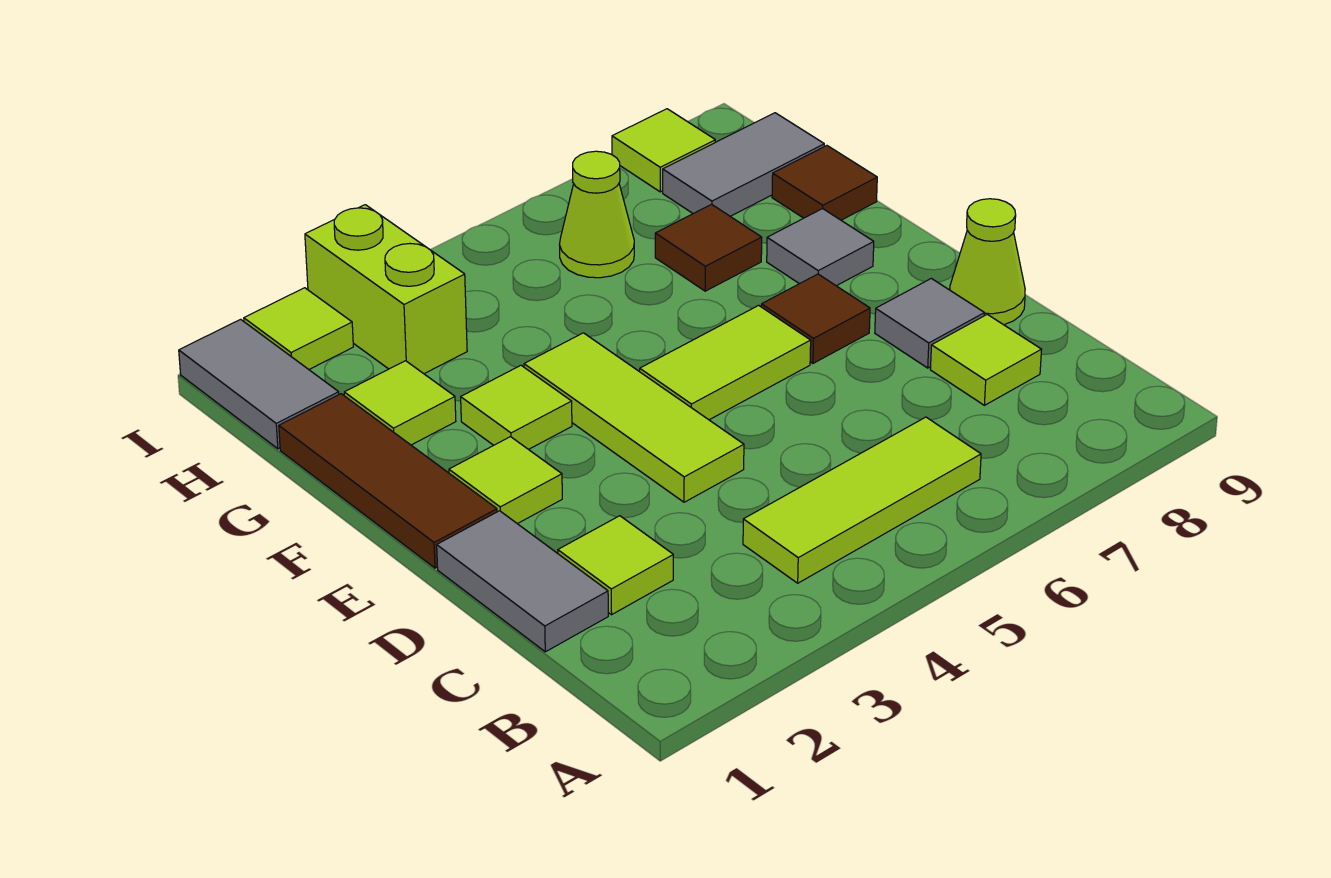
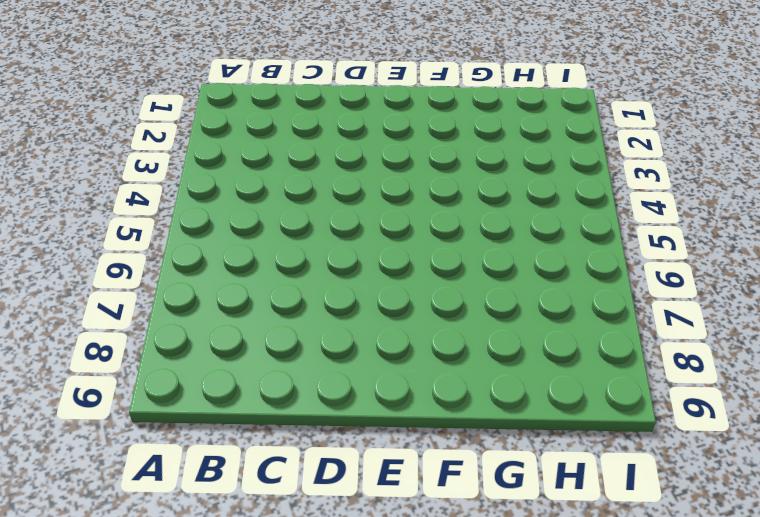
none -> lime tile B4:B6 level 1
none -> grey tile C1:D1 level 1
none -> lime tile C2 level 1

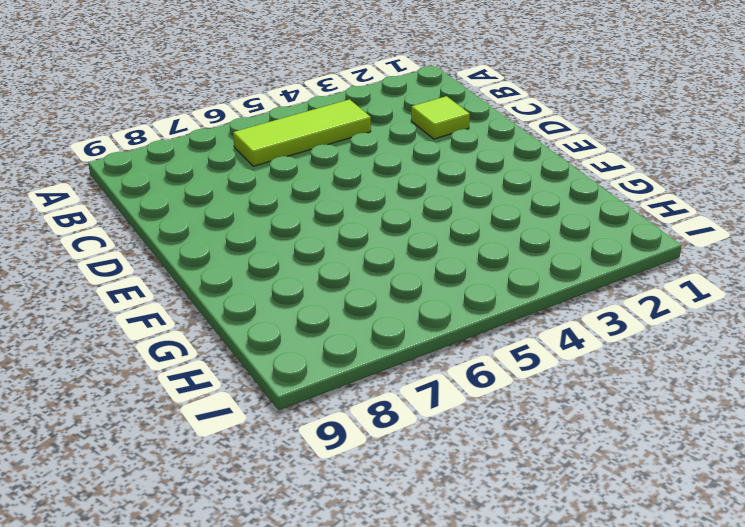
none -> grey tile C1:D1 level 1
none -> lime tile C8 level 1
none -> lime tile D4:F4 level 1

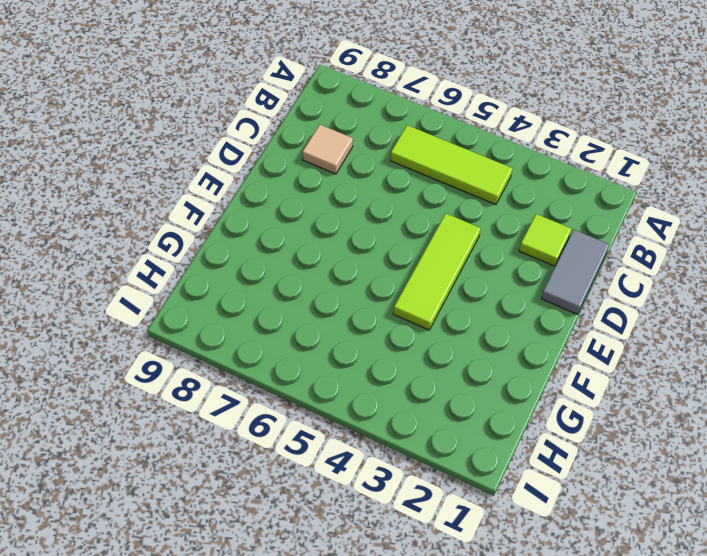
tan tile C8 level 1 -> lime tile C8 level 1
none -> grey tile D8 level 1
none -> lime cone D9 level 1
none -> brown tile E1:G1 level 1

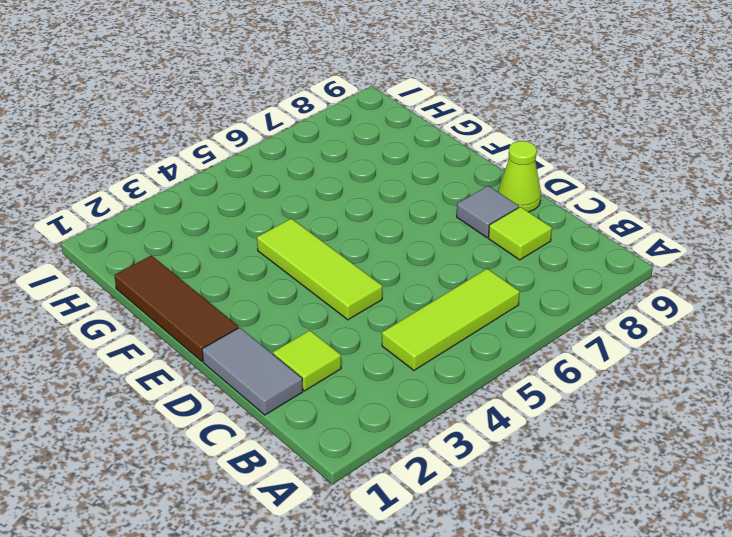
none -> lime tile E2 level 1
none -> lime tile E5:E6 level 1
none -> brown tile E7 level 1

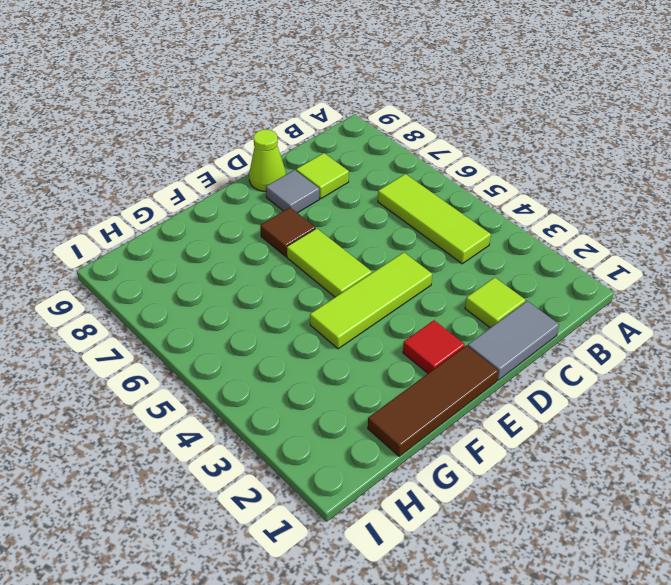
red tile E2 level 1 -> lime tile E2 level 1
none -> lime tile F3 level 1
none -> grey tile F8 level 1
none -> lime tile G2 level 1

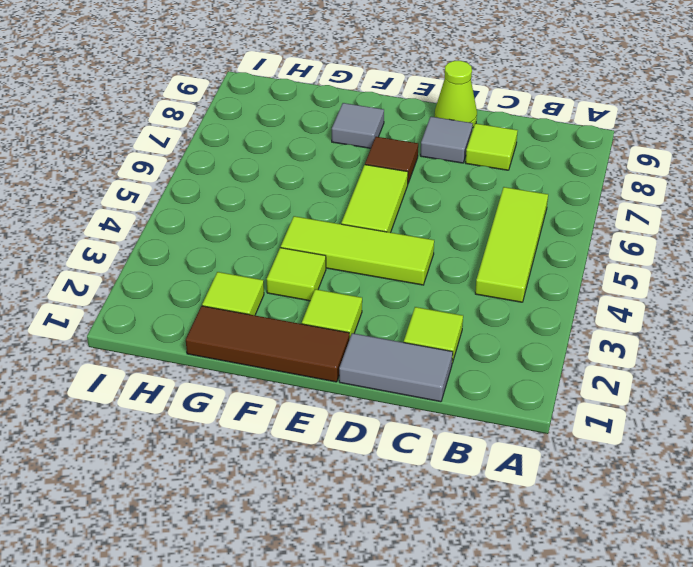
none -> brown tile G7 level 1
none -> brown tile G9 level 1
none -> grey tile H1:I1 level 1

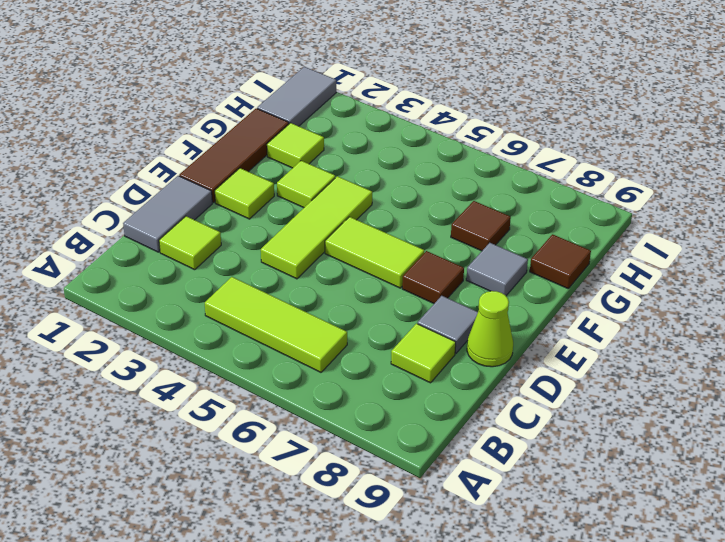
none -> lime brick H3:I3 level 1
none -> lime cone H6 level 1
none -> grey tile H8:H9 level 1

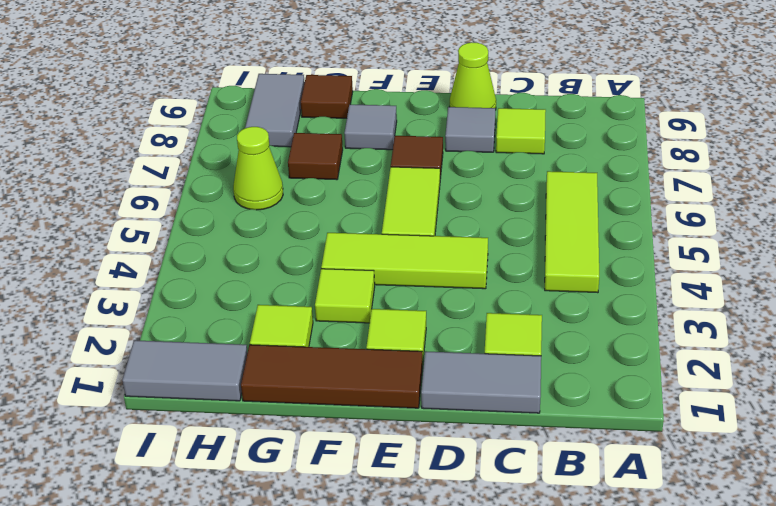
none -> lime brick H3:I3 level 1
none -> lime tile I2 level 1
none -> lime tile I8 level 1

